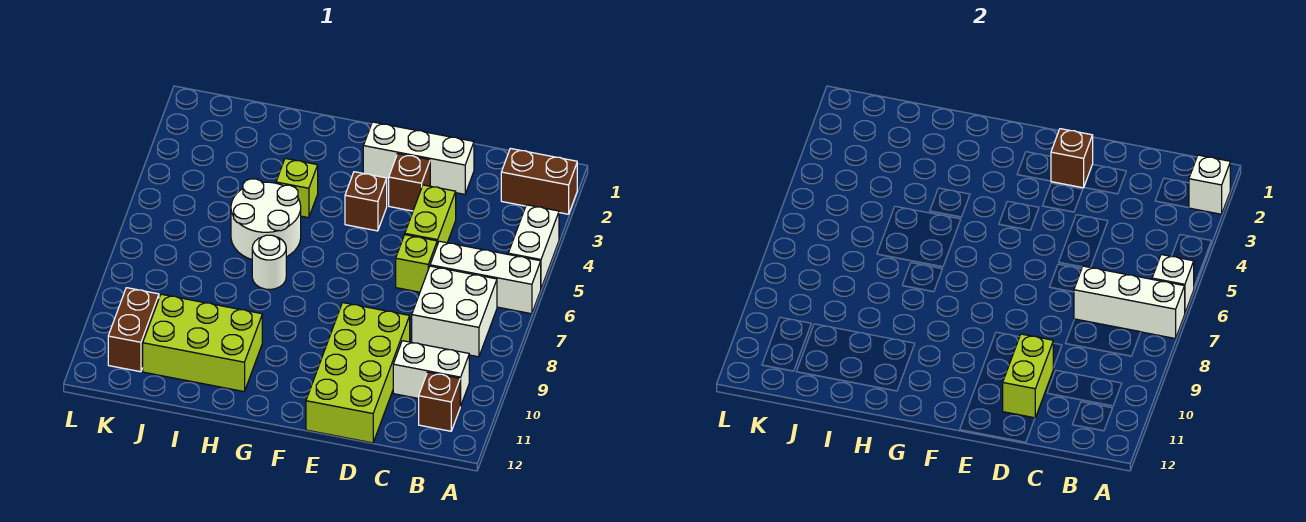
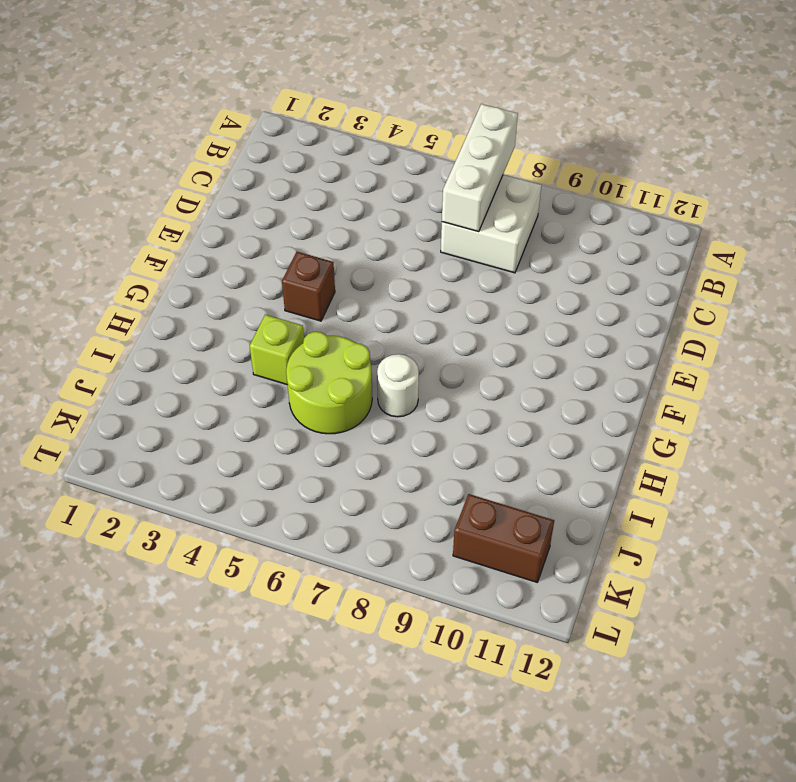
lime round brick H5:I6 level 1 -> white round brick H5:I6 level 1
none -> brown brick A2:B2 level 1
none -> white brick A4:A5 level 1
none -> white brick A6:C6 level 1

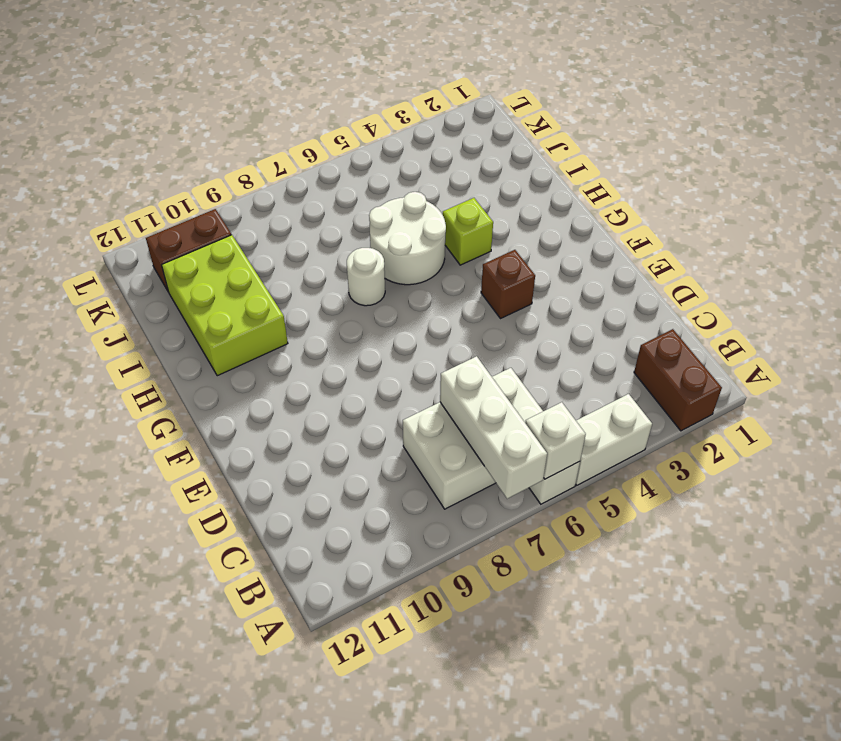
none -> white brick B10:C10 level 1
none -> brown brick B11 level 1
none -> white brick D2:F2 level 1

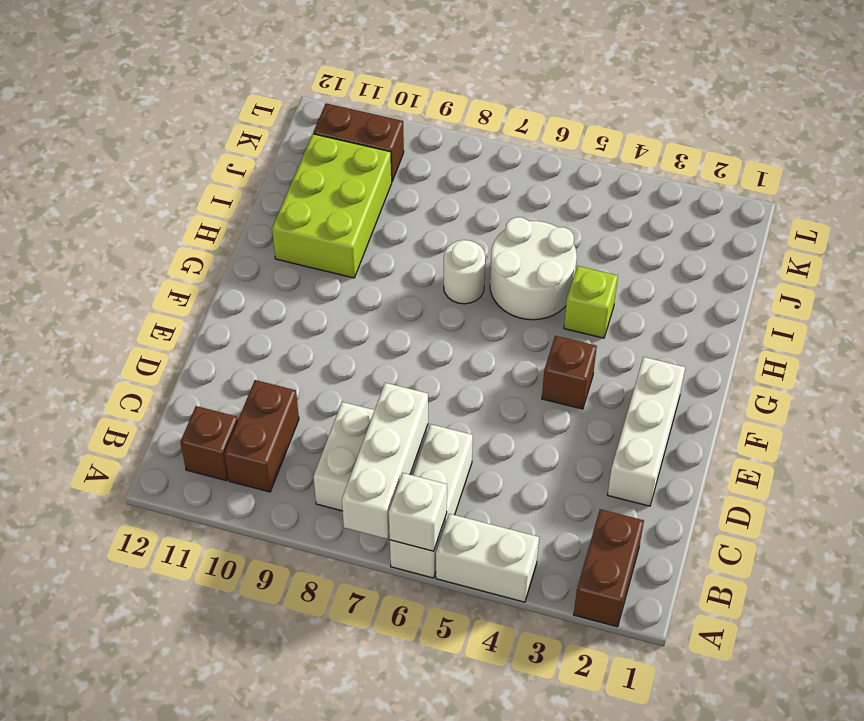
brown brick B10:C10 level 1 -> white brick B10:C10 level 1
none -> lime brick D4:D5 level 1
none -> lime brick D6 level 1
none -> lime brick D9:E12 level 1

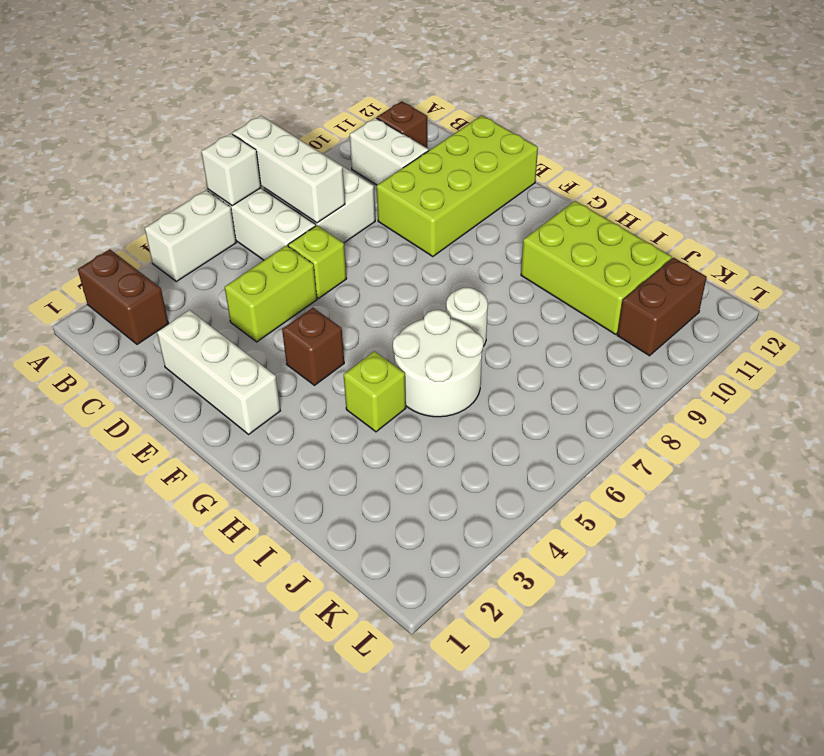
none -> brown brick E3 level 1
none -> white brick A2 level 2
none -> lime brick D10:D11 level 2

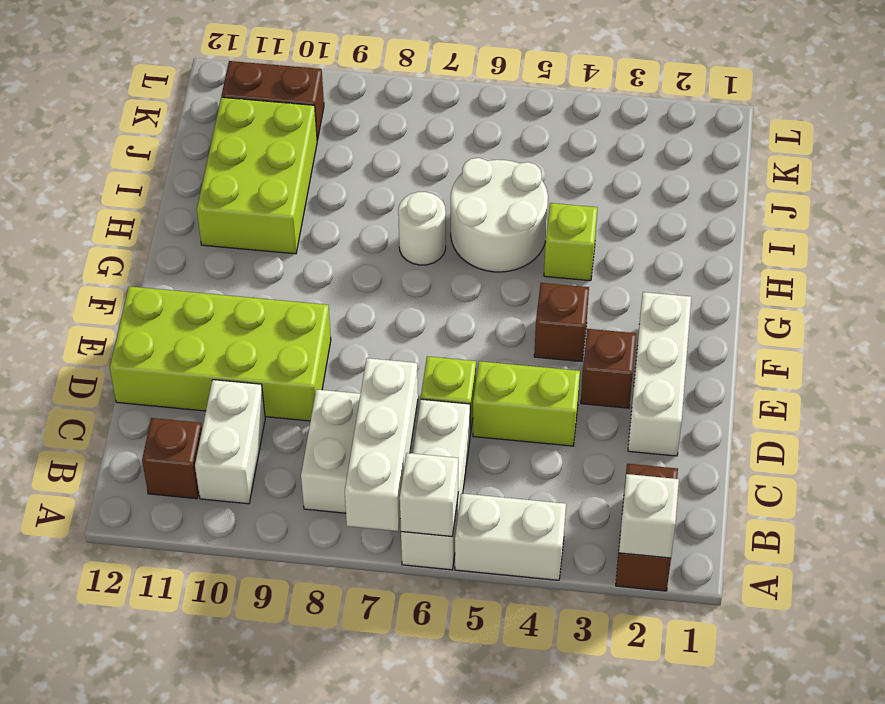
none -> lime brick D10:D11 level 2
none -> brown brick E2 level 2

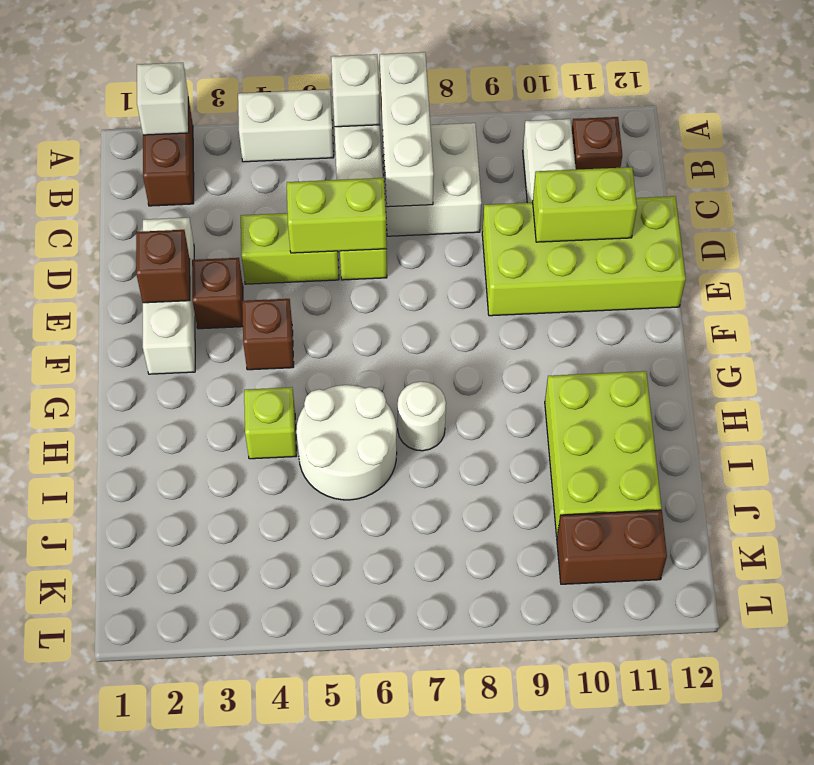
lime brick D5:D6 level 2 -> none

